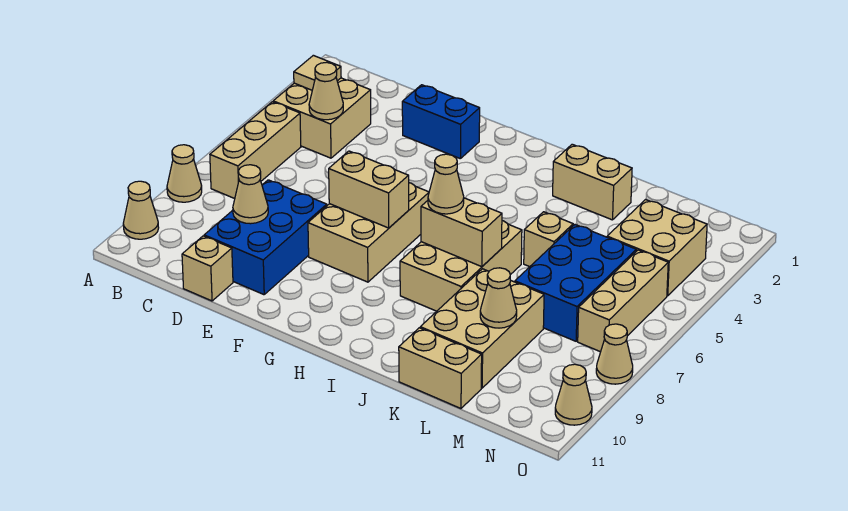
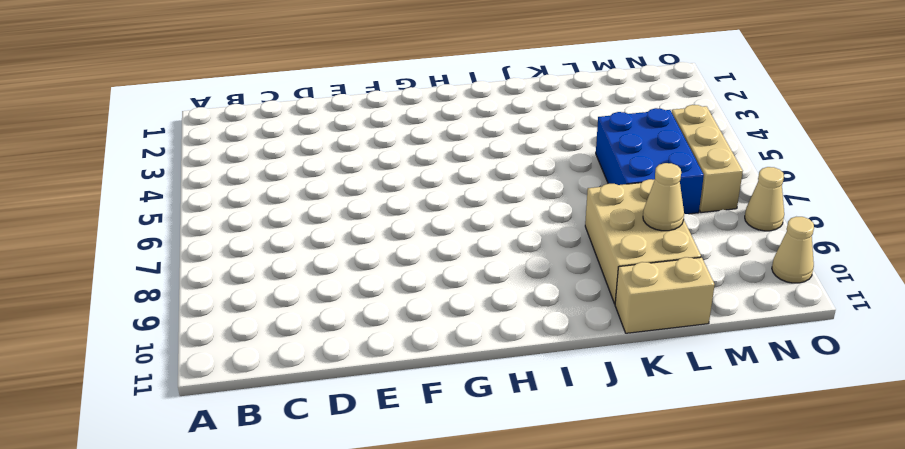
none -> tan cone A8 level 1
none -> tan cone A10 level 1
none -> tan brick B3:C4 level 1

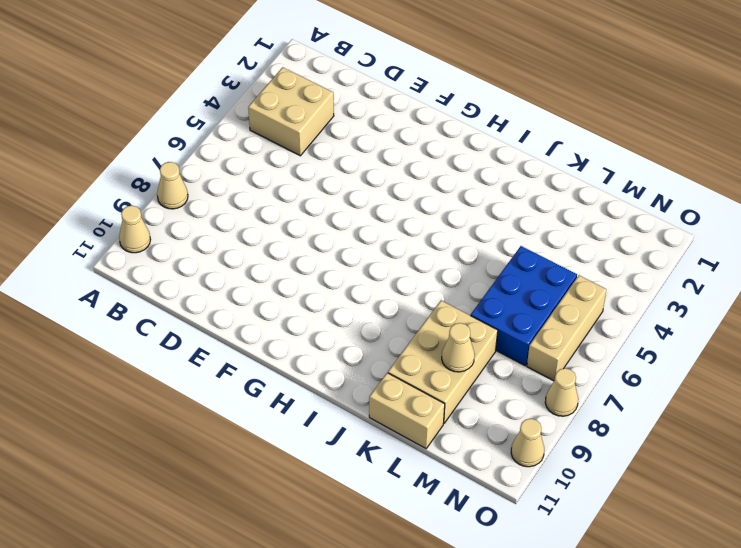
none -> tan brick B5:B7 level 1
none -> blue brick D8:E10 level 1
none -> tan brick D11 level 1

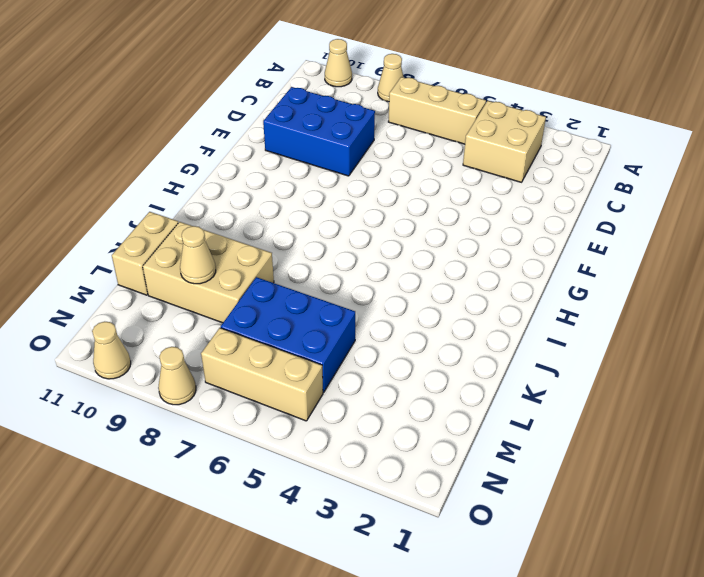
none -> tan brick D11 level 1
none -> blue brick E2:F2 level 1
none -> tan brick F6:G8 level 1

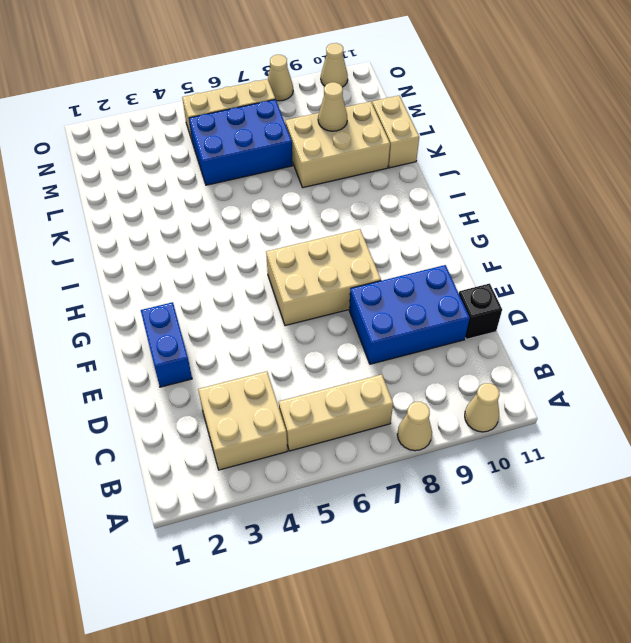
black brick D11 level 1 -> tan brick D11 level 1
none -> tan brick I6:J8 level 1
none -> tan brick J2:K2 level 1
none -> tan brick K5 level 1

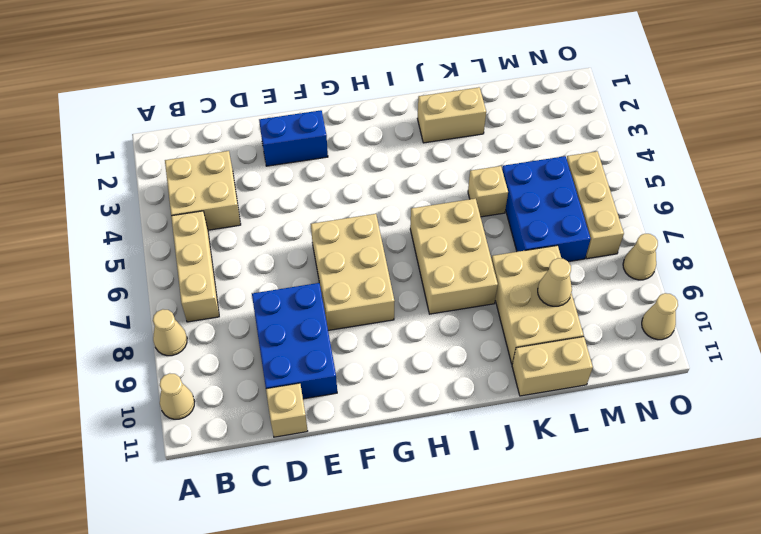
none -> tan brick M3:N4 level 1
none -> tan tile B3 level 2
none -> tan cone C4 level 2

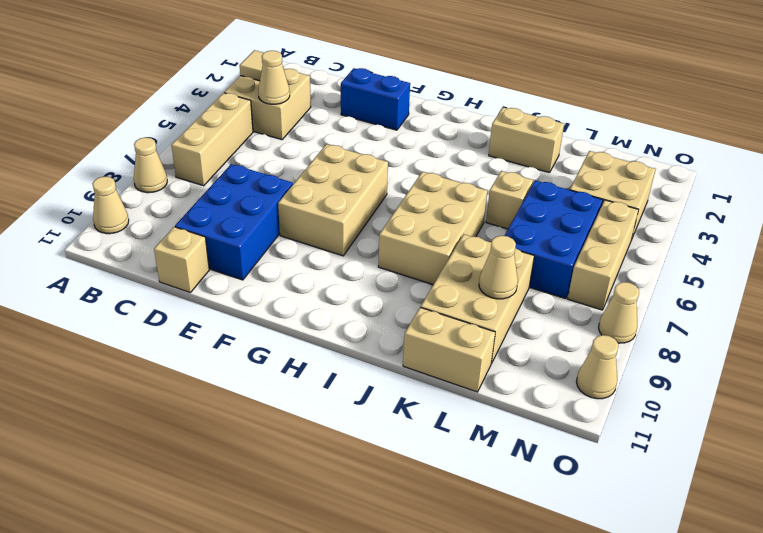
none -> tan cone D9 level 2
none -> tan brick F7:G7 level 2
none -> tan brick I7:J7 level 2

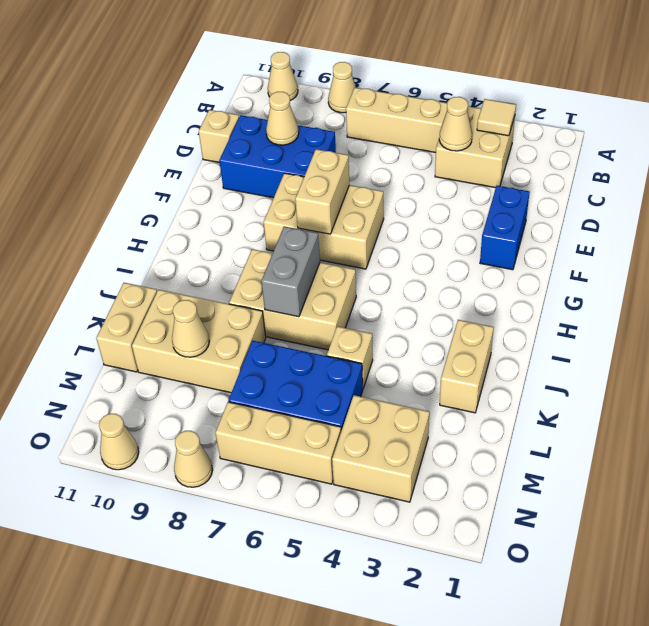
grey brick I7:J7 level 2 -> tan brick I7:J7 level 2
none -> tan cone I7 level 3

